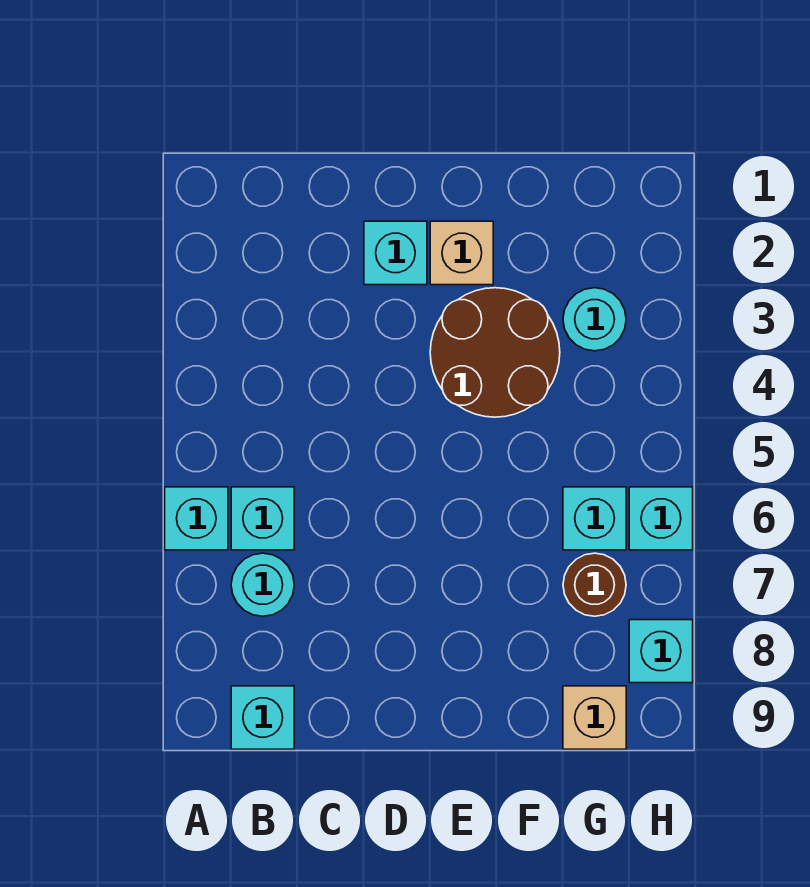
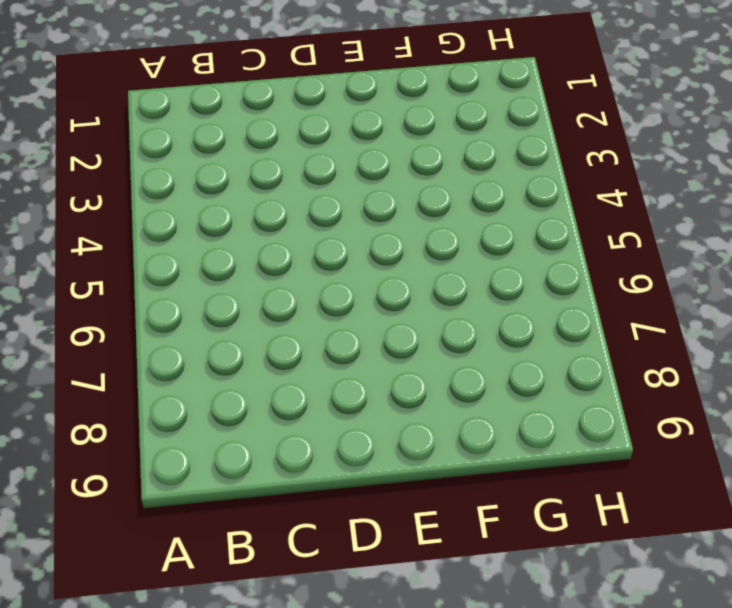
none -> cyan brick A6 level 1
none -> cyan brick B6 level 1
none -> cyan round brick B7 level 1

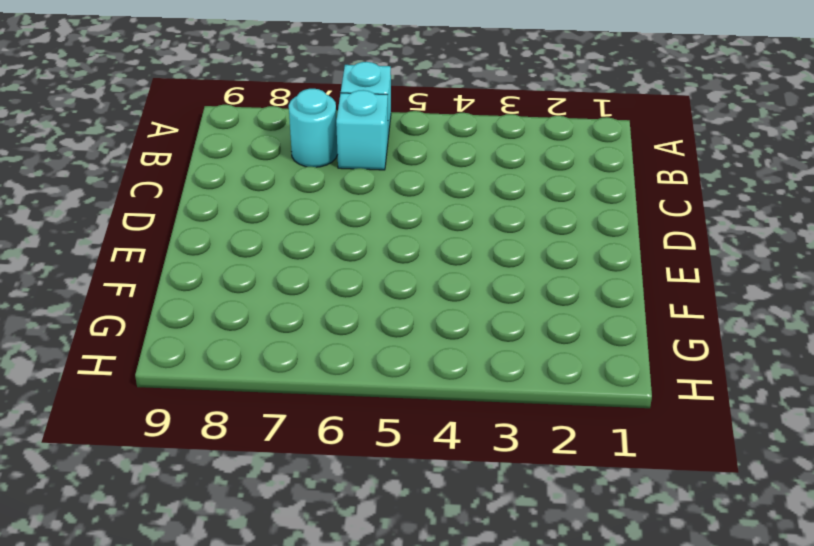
none -> cyan brick B9 level 1
none -> cyan brick D2 level 1
none -> tan brick E2 level 1

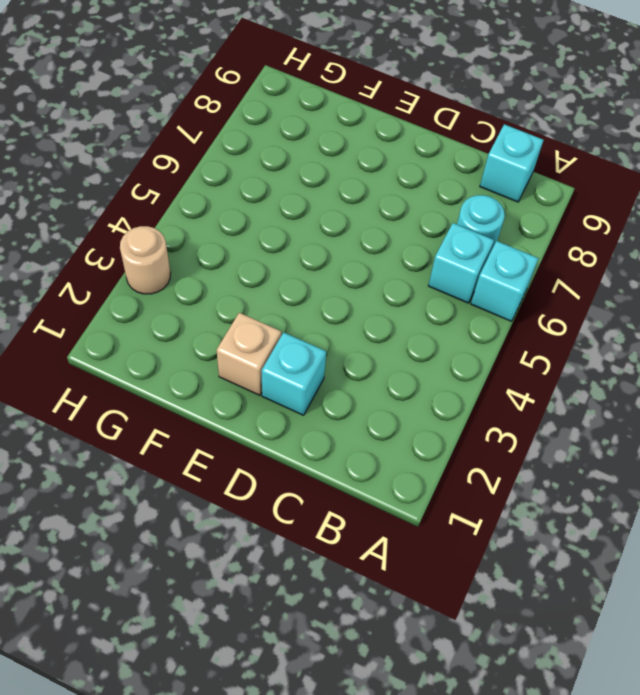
tan round brick H3 level 1 -> none
none -> brown round brick E3:F4 level 1
none -> cyan round brick G3 level 1
none -> cyan brick G6 level 1

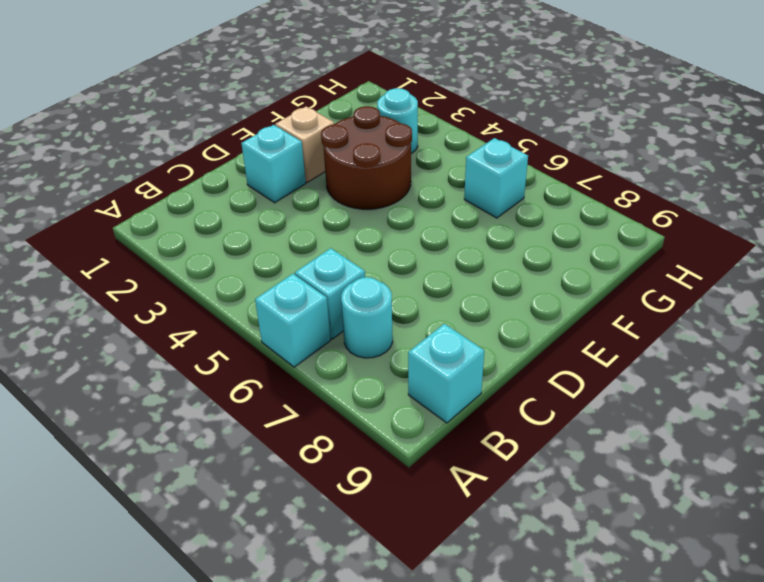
none -> brown round brick G7 level 1
none -> tan brick G9 level 1
none -> cyan brick H6 level 1

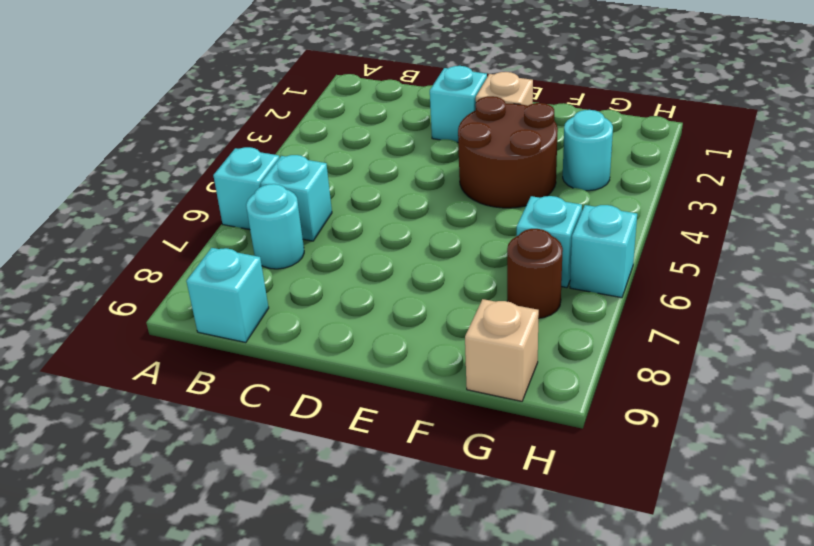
none -> cyan brick H8 level 1

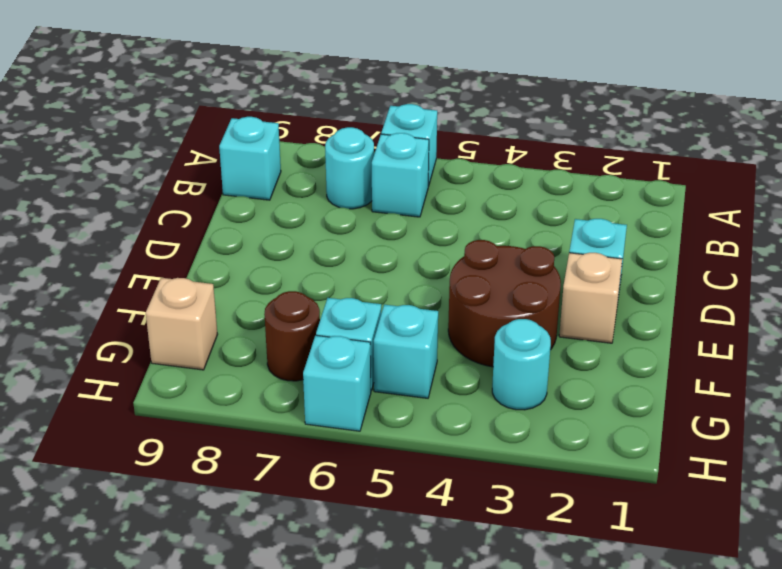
cyan brick G5 level 1 -> cyan brick H8 level 1

